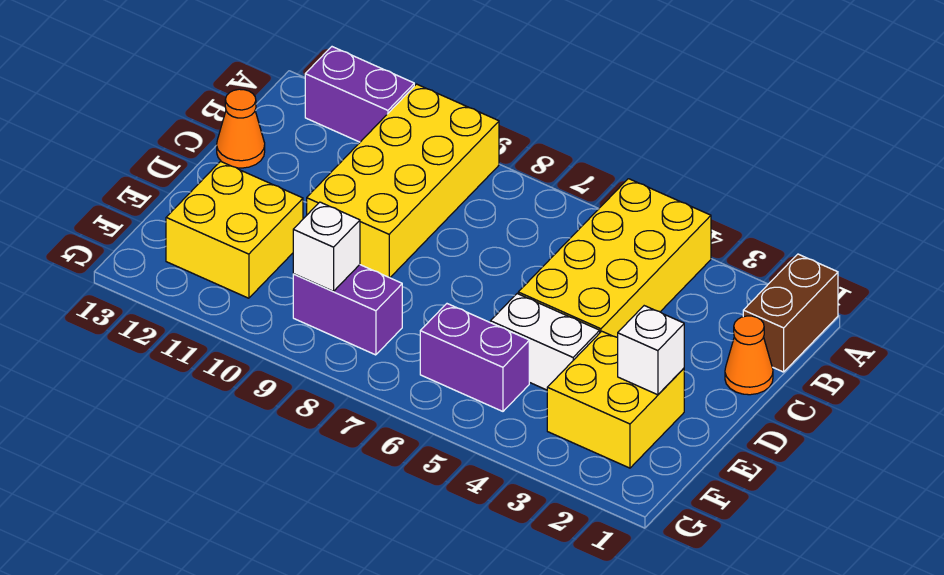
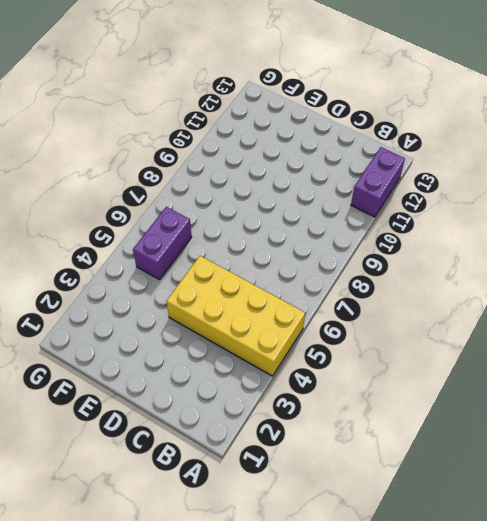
none -> brown brick A1:B1 level 1
none -> yellow brick A9:D10 level 1
none -> orange cone C1 level 1

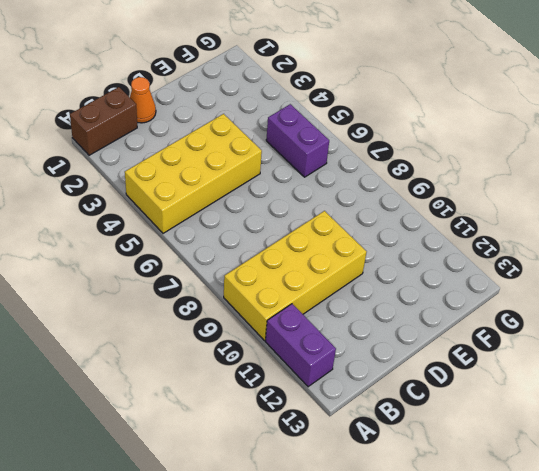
none -> orange cone C13 level 1
none -> yellow brick E2:F3 level 1
none -> white brick E4:E5 level 1

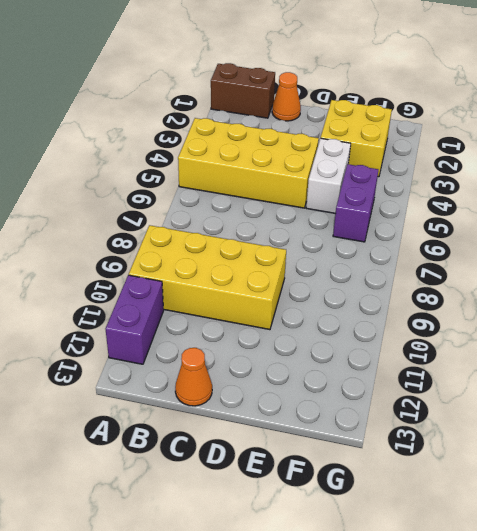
none -> yellow brick E11:F12 level 1
none -> purple brick F8:F9 level 1
none -> white brick E2 level 2

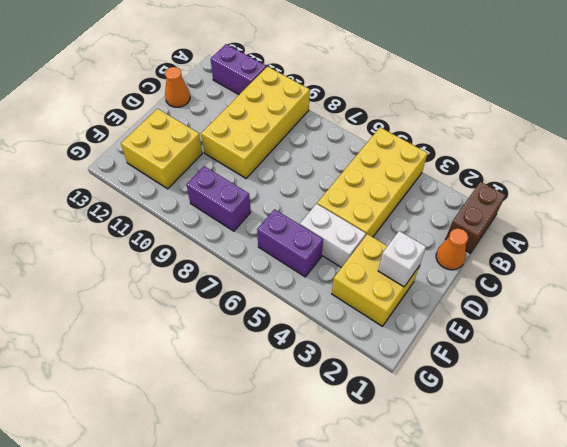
none -> white brick F9 level 2

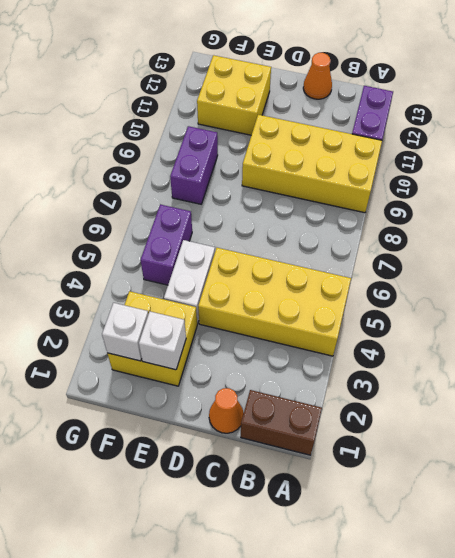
white brick F2 level 2 -> white brick F9 level 2

